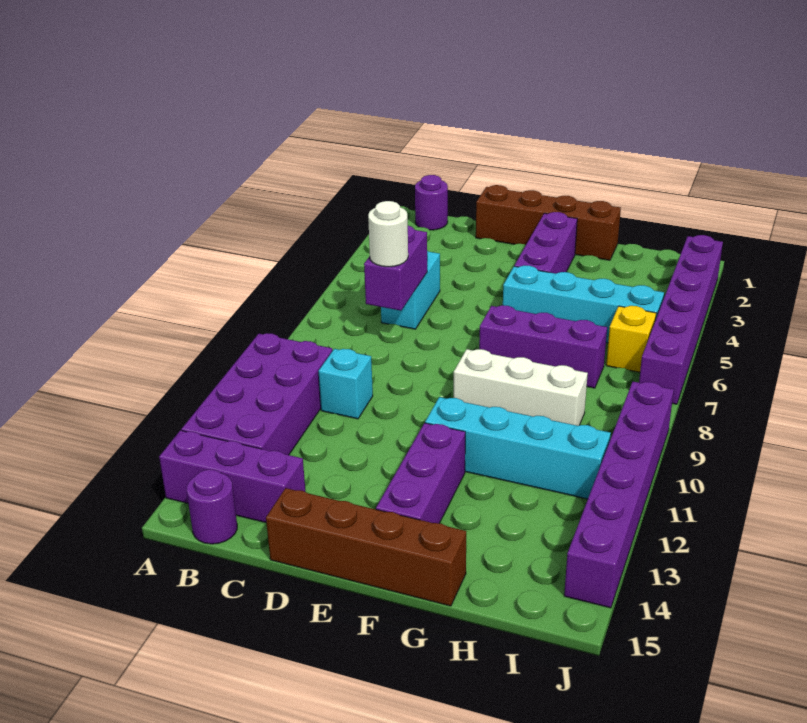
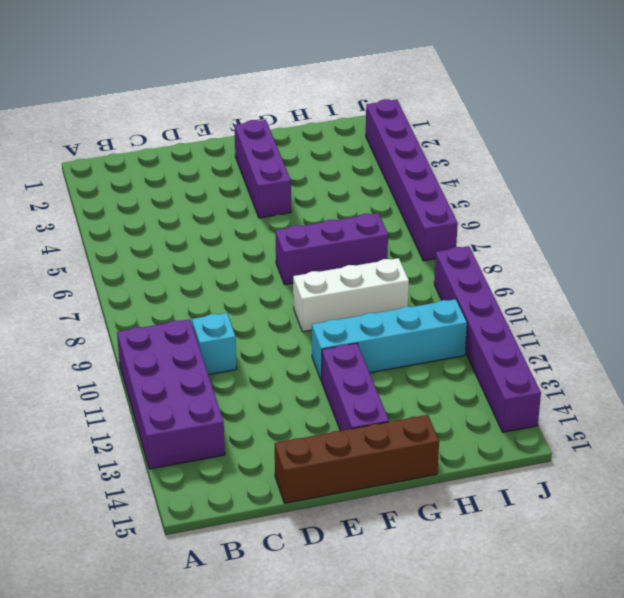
none -> purple brick A14:C14 level 1
none -> purple round brick B1 level 1
none -> purple round brick B15 level 1

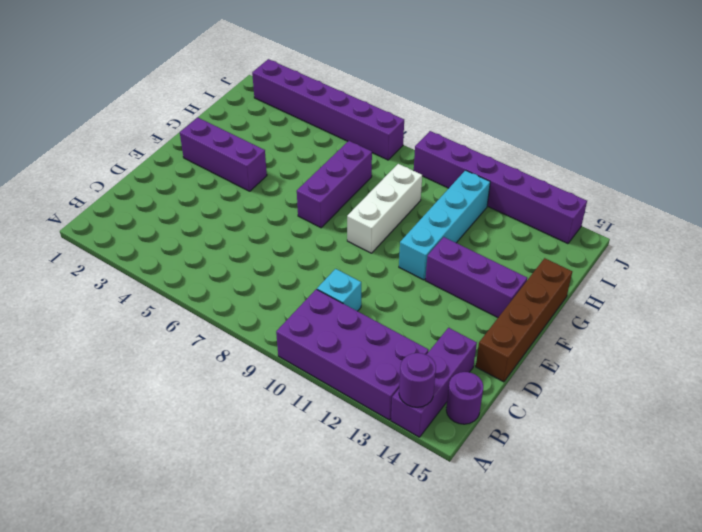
purple round brick A14 level 2 -> purple round brick B1 level 1
none -> cyan brick C5:C6 level 1
none -> brown brick D1:G1 level 1
none -> cyan brick F5:I5 level 1

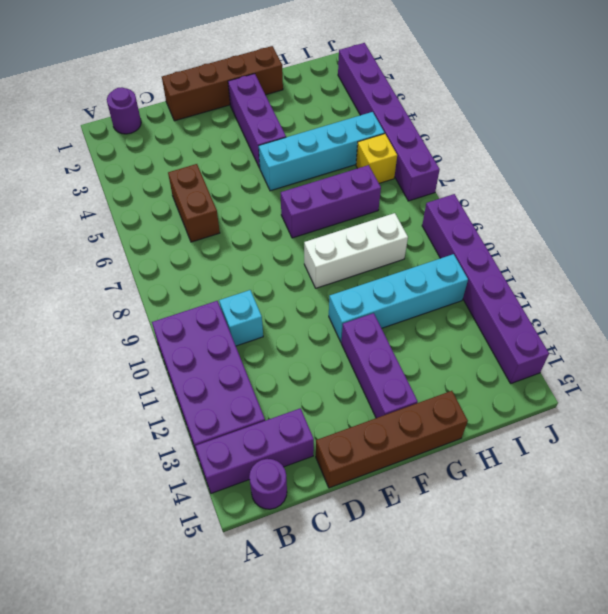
brown brick C5:C6 level 1 -> cyan brick C5:C6 level 1
none -> purple brick C6:C7 level 2
none -> white round brick C7 level 3

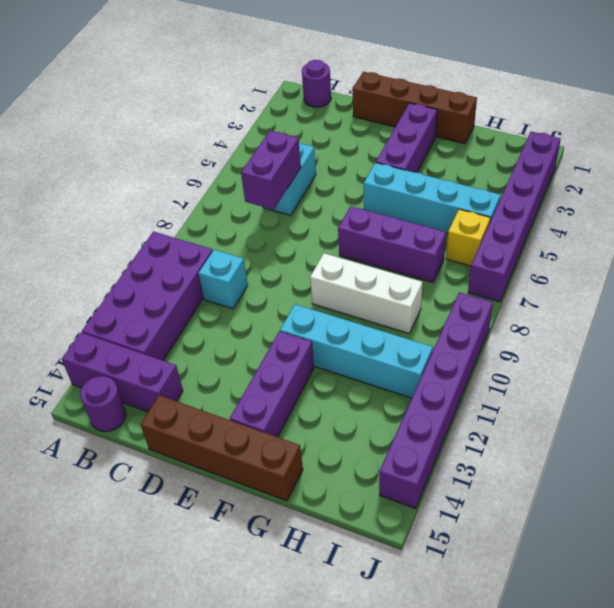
none -> white round brick C7 level 3

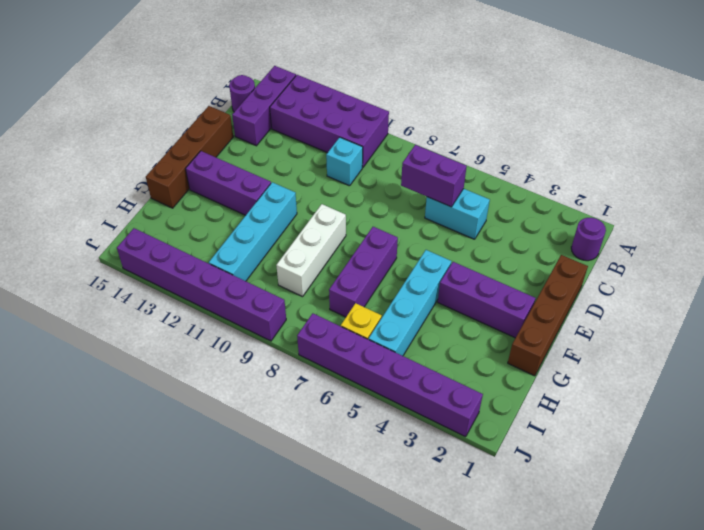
none -> white round brick C7 level 3

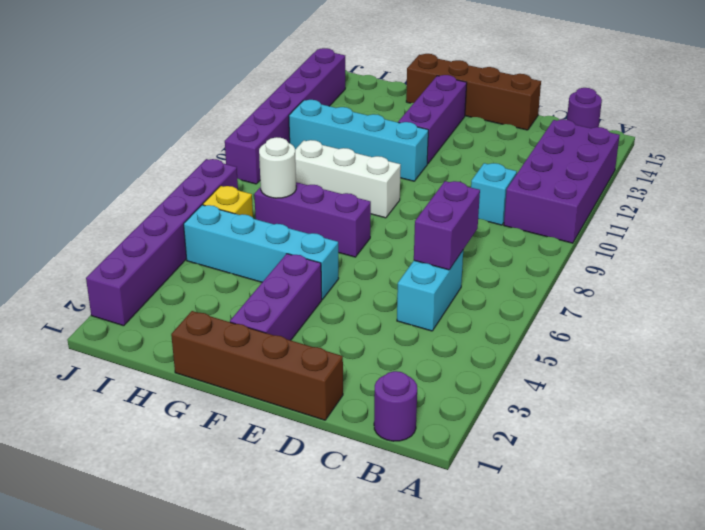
white round brick H7 level 2 -> white round brick C7 level 3
none -> purple brick A14:C14 level 1

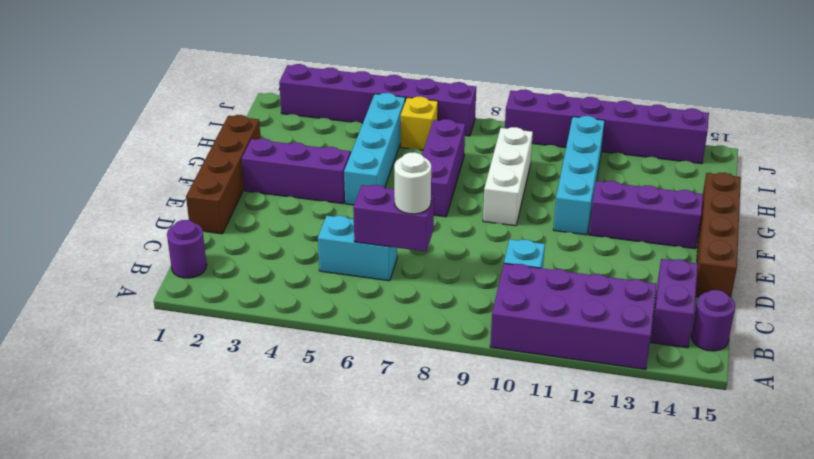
purple brick B14:C14 level 1 -> purple brick A14:C14 level 1

